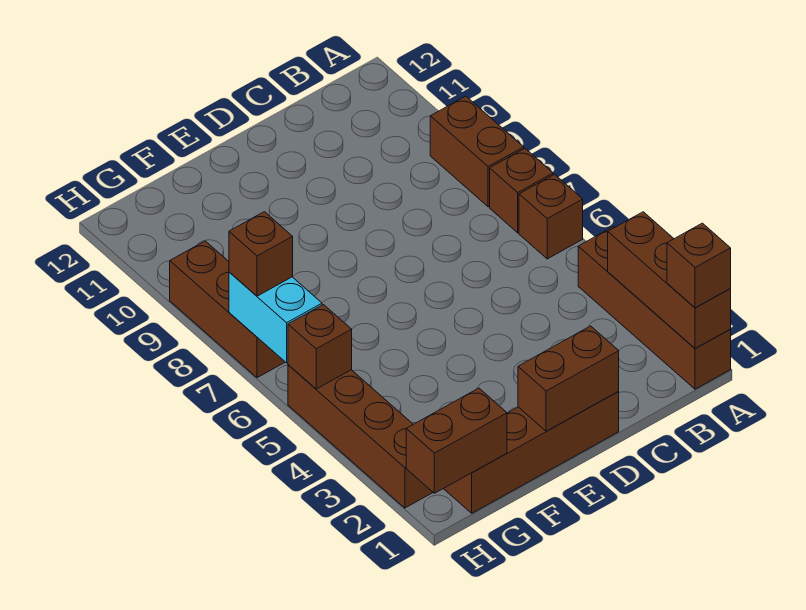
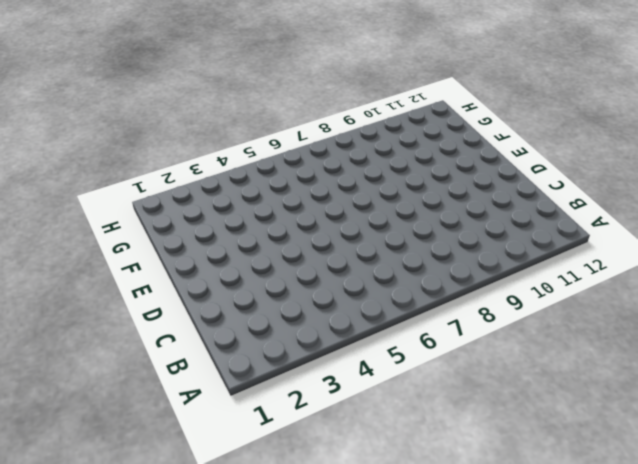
none -> brown brick A1:A4 level 1
none -> brown brick A6 level 1
none -> brown brick A7 level 1

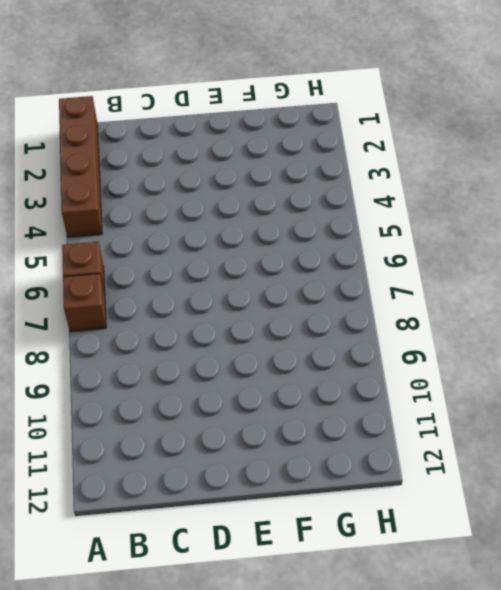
none -> brown brick A8:A9 level 1
none -> brown brick D1:G1 level 1
none -> brown brick H2:H5 level 1

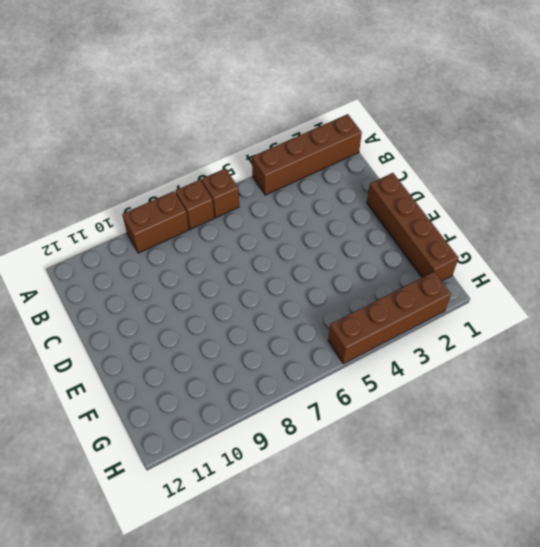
none -> brown brick H7:H9 level 1
none -> brown brick A1:A3 level 2
none -> brown brick D1:E1 level 2

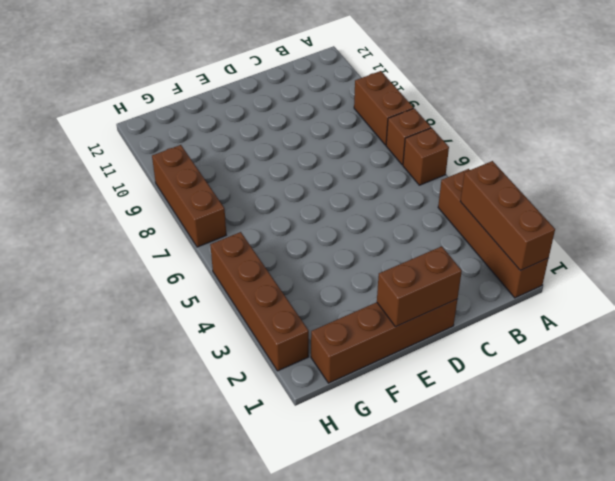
none -> brown brick G1:H1 level 2
none -> brown brick H5 level 2
none -> cyan brick H6:H7 level 2

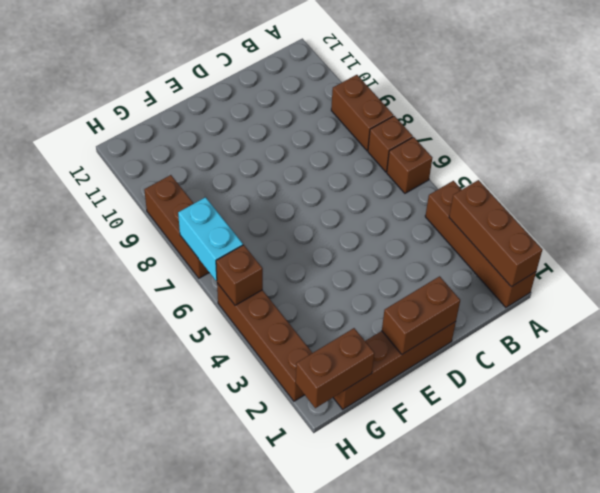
none -> brown brick A1 level 3
none -> brown brick H7 level 3

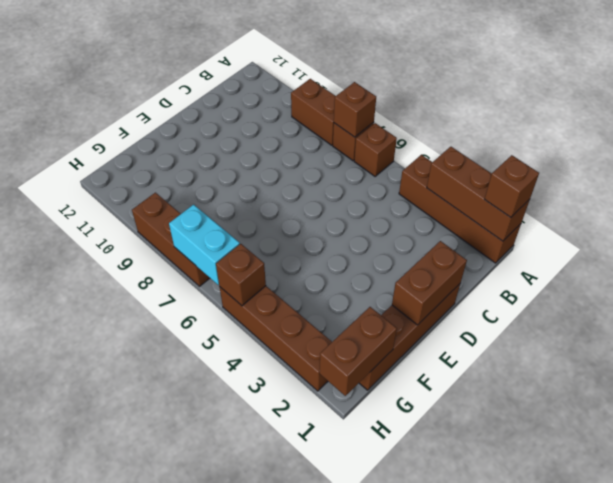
brown brick A7 level 2 -> brown brick H7 level 3

